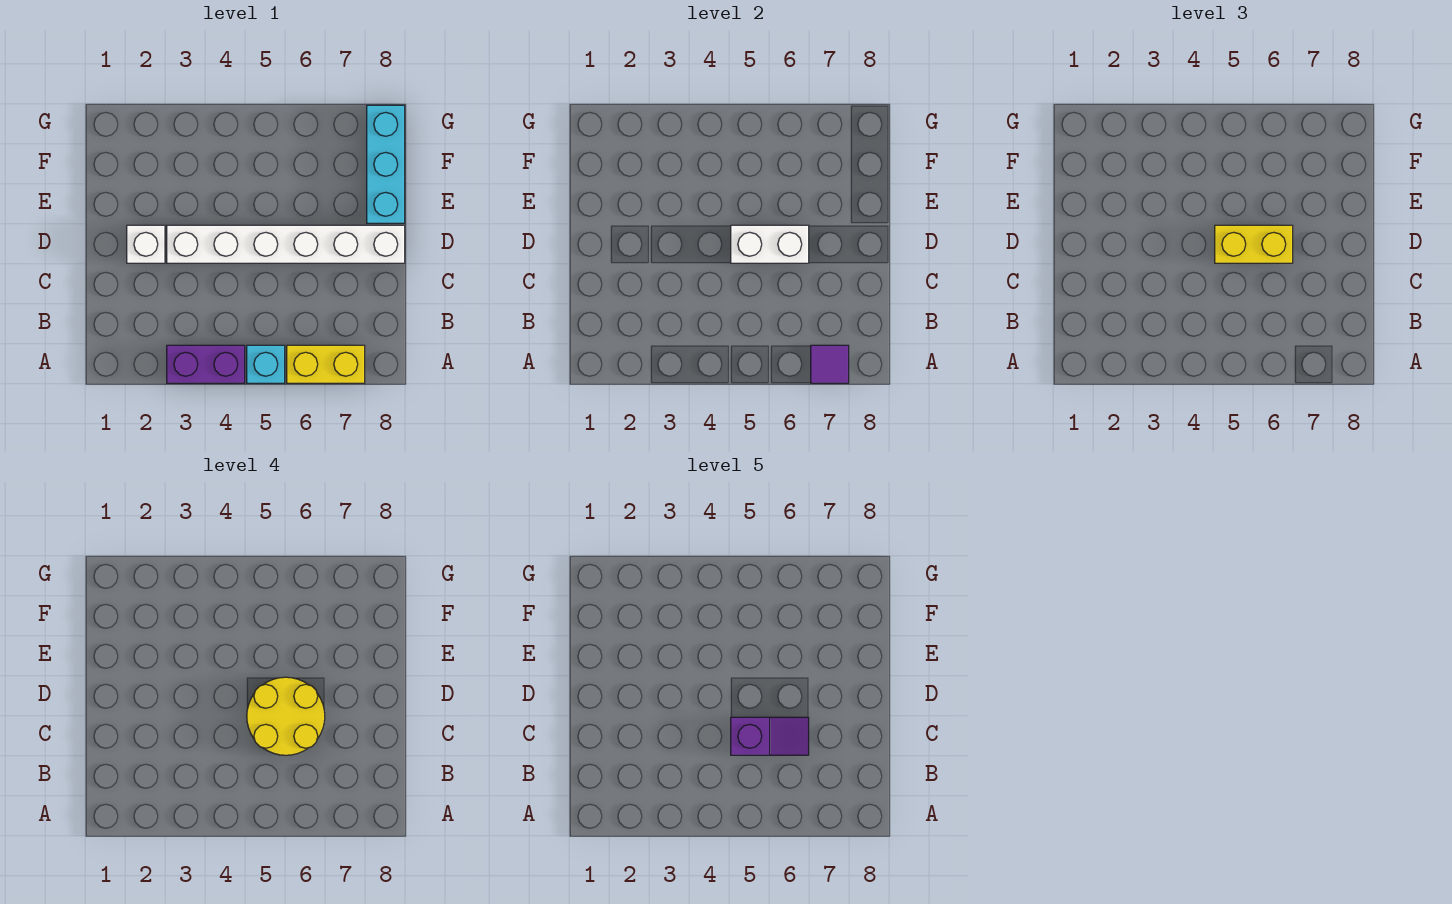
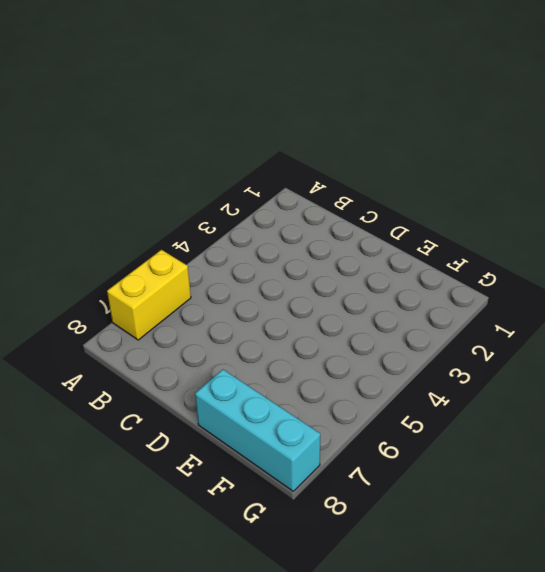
none -> purple brick A3:A4 level 1
none -> cyan brick A5 level 1

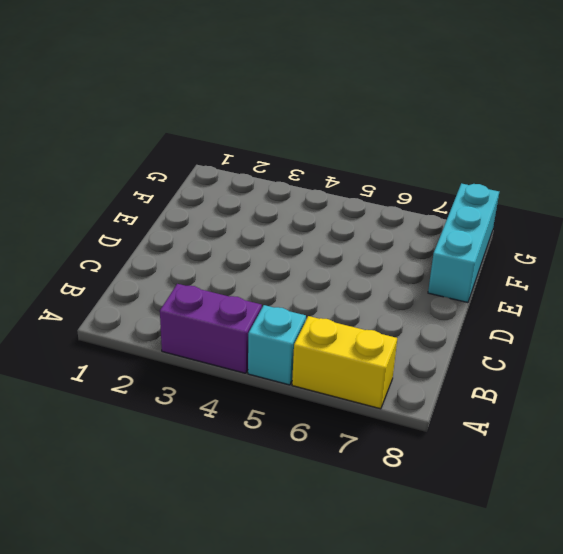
none -> white brick D2 level 1
none -> white brick D3:D8 level 1

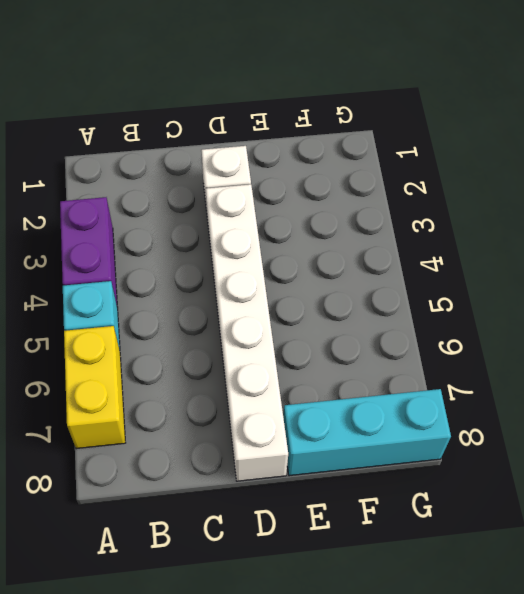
none -> purple tile A7 level 2
none -> white brick D5:D6 level 2

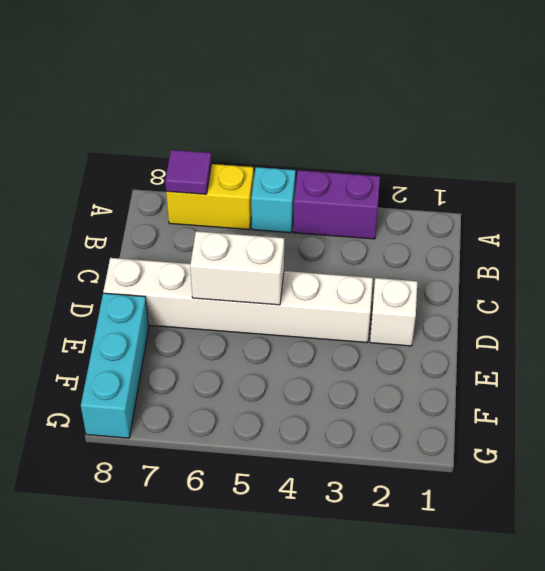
none -> yellow brick D5:D6 level 3
none -> yellow round brick C5:D6 level 4

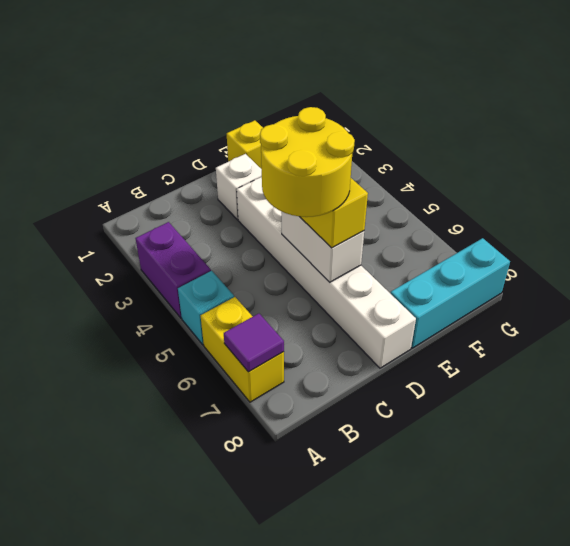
yellow brick E1 level 1 -> none
none -> purple slope C5:C6 level 5 top 5

